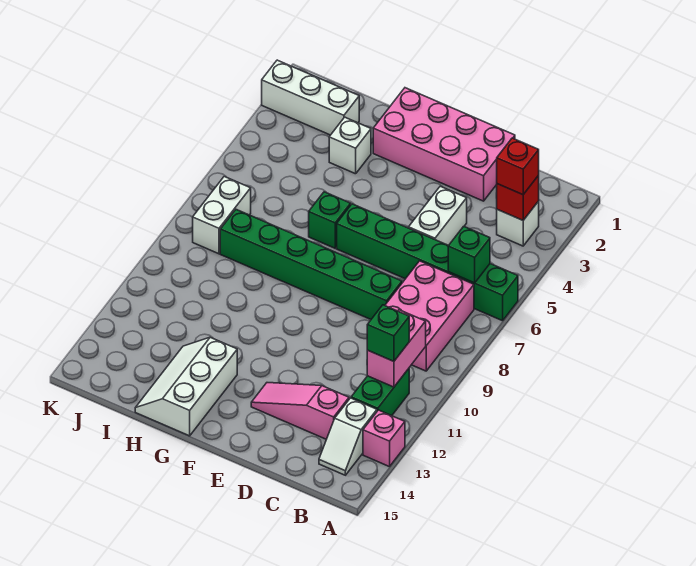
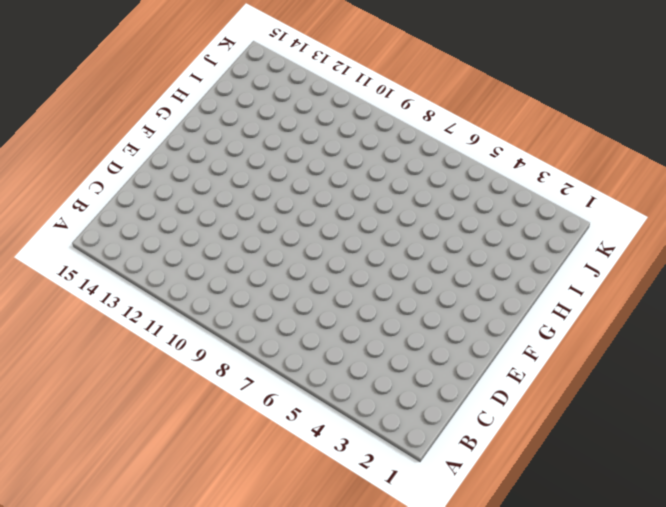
none -> green brick A6:F6 level 1
none -> pink brick A13 level 1
none -> white brick B3 level 1

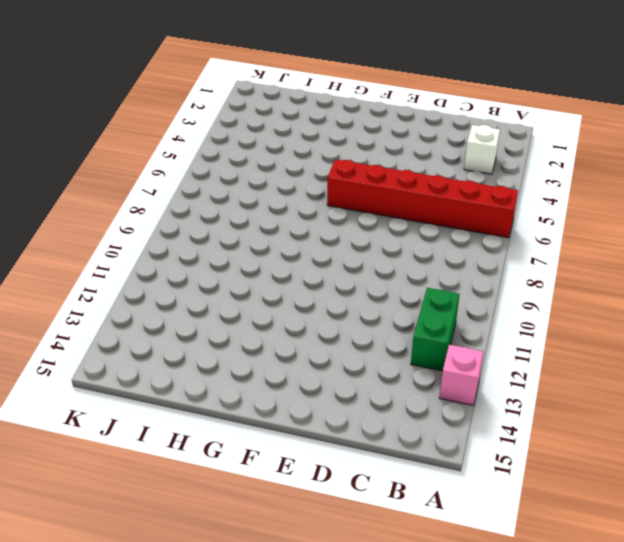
red brick A6:F6 level 1 -> green brick A6:F6 level 1
none -> pink brick B7:C9 level 1
none -> white slope B13:B14 level 1 top 13
none -> pink slope C13:E13 level 1 top C

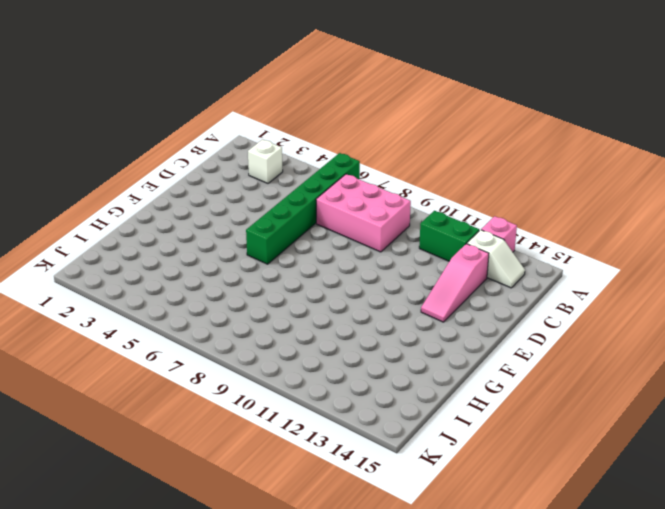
none -> pink brick D1:G2 level 1
none -> white brick D4:D5 level 1
none -> green brick D8:I8 level 1

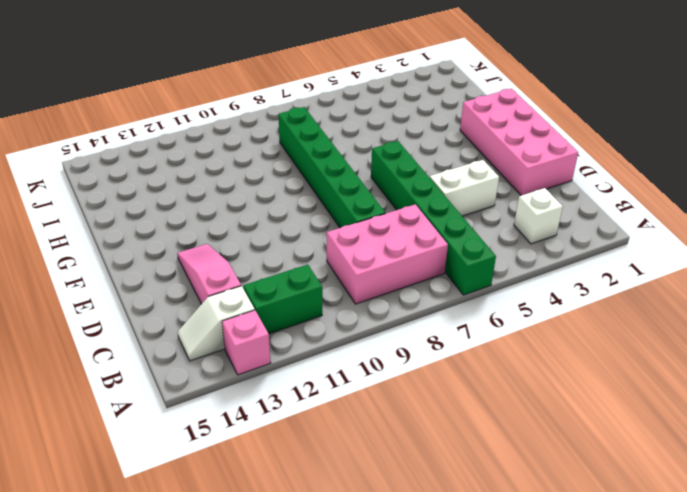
none -> green brick G6 level 1
none -> white slope G13:H15 level 1 top G
none -> white brick H3 level 1

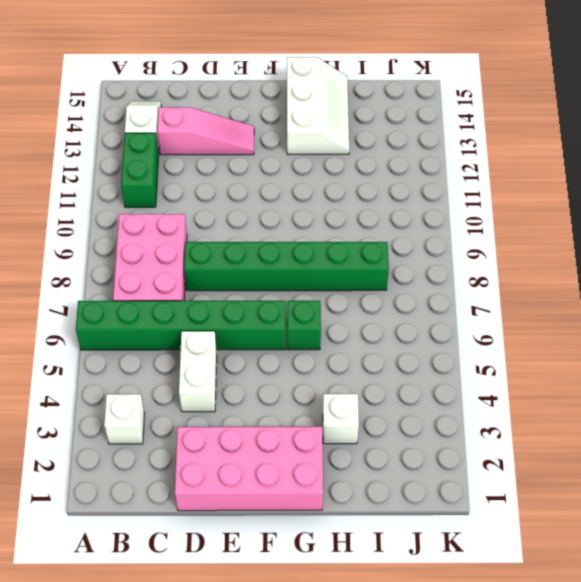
none -> pink brick A13 level 1
none -> white brick I2:K2 level 1
none -> white brick J7:J8 level 1

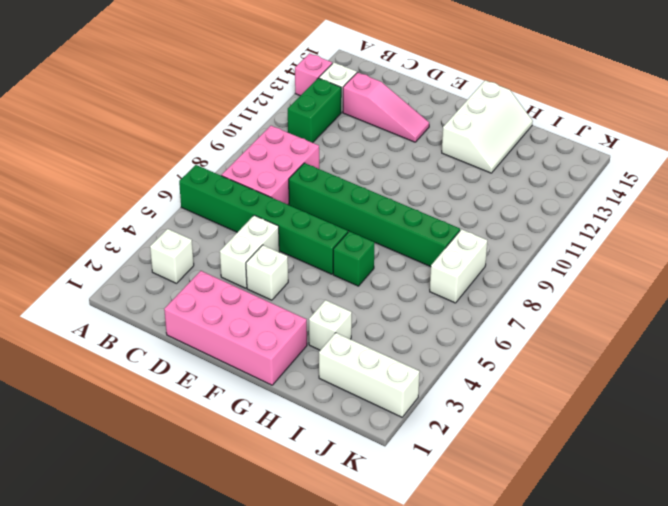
white brick E4 level 1 -> none
none -> red brick B3 level 2
none -> green brick B6 level 2
none -> pink brick B10:B11 level 2

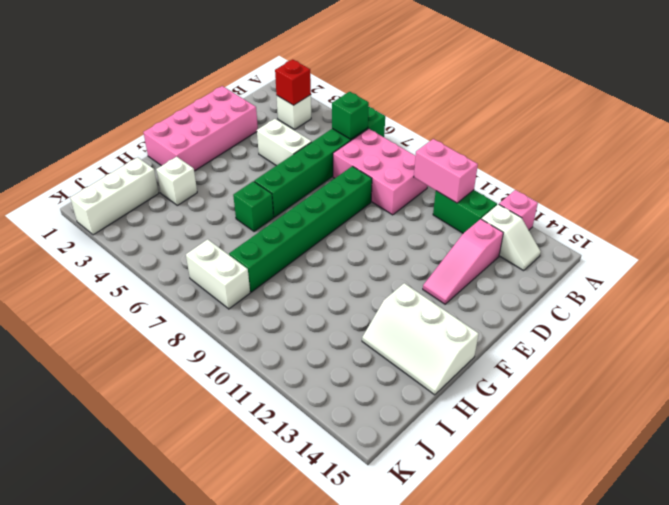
none -> red brick B3 level 3
none -> green brick B11 level 3

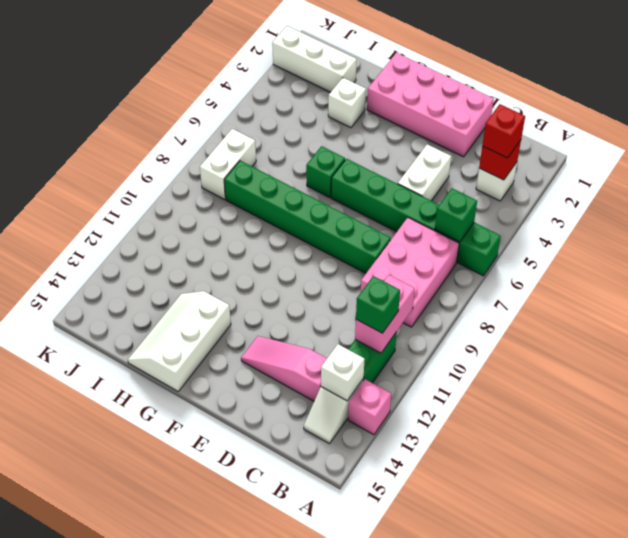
white brick B13 level 2 -> none

